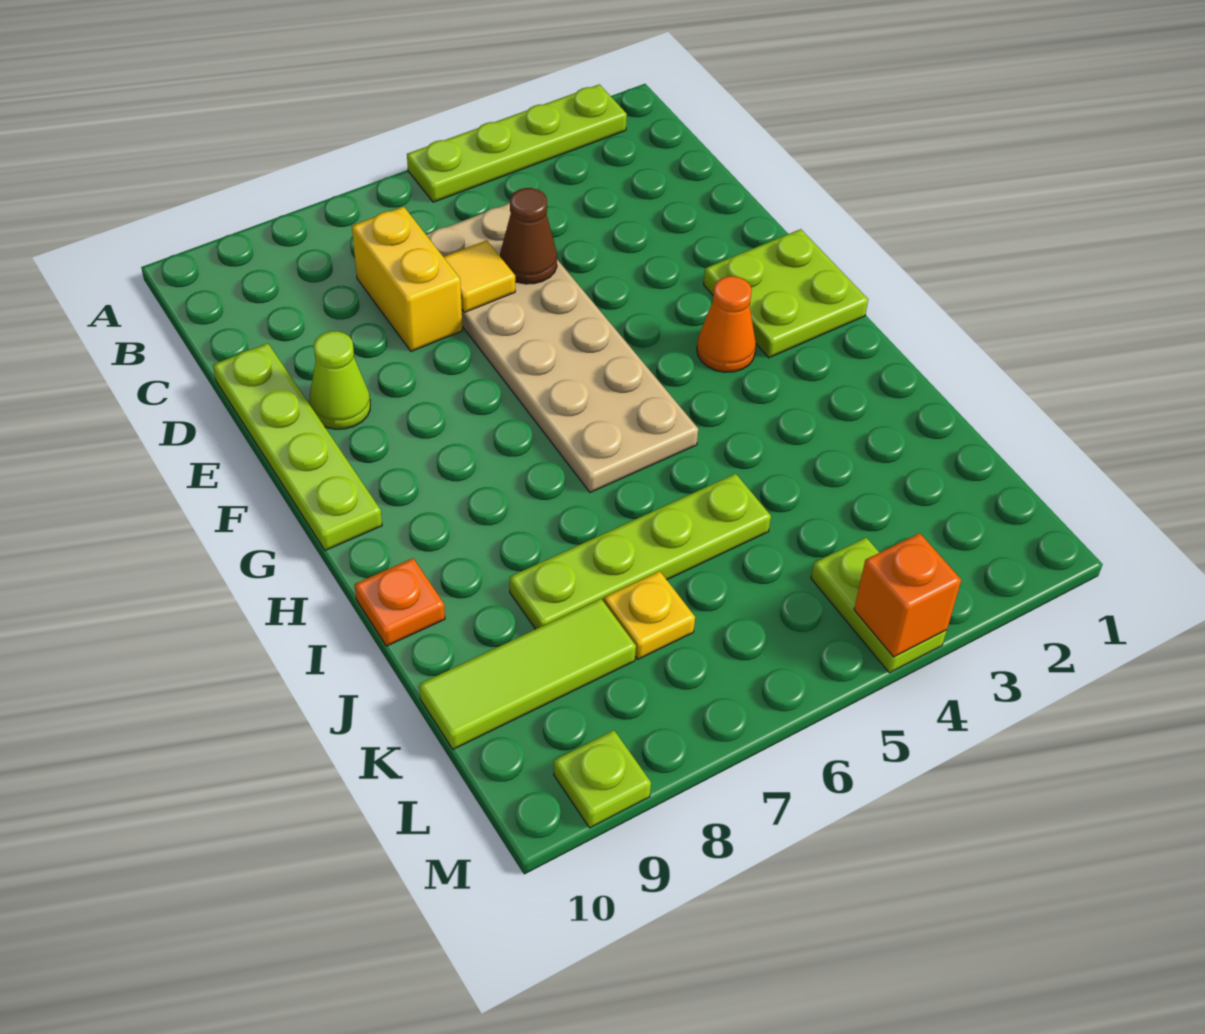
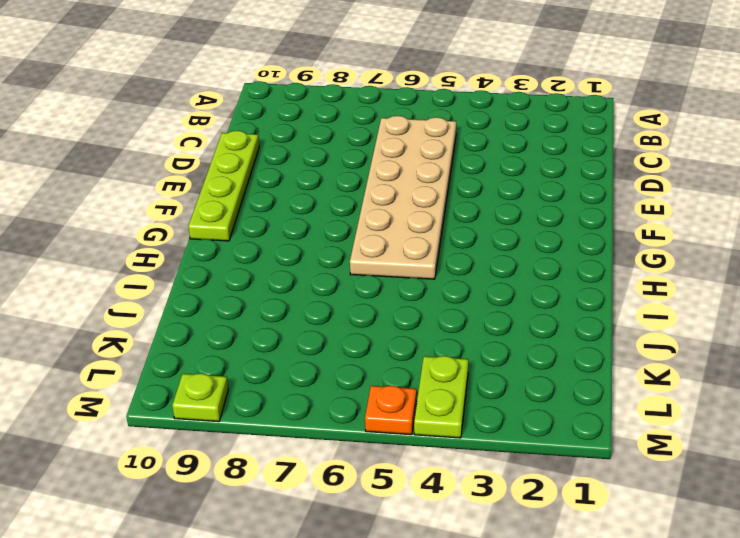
orange plate M5 level 1 -> orange plate I10 level 1
none -> lime plate A2:A5 level 1
none -> yellow brick C7:D7 level 1
none -> lime cone E9 level 1

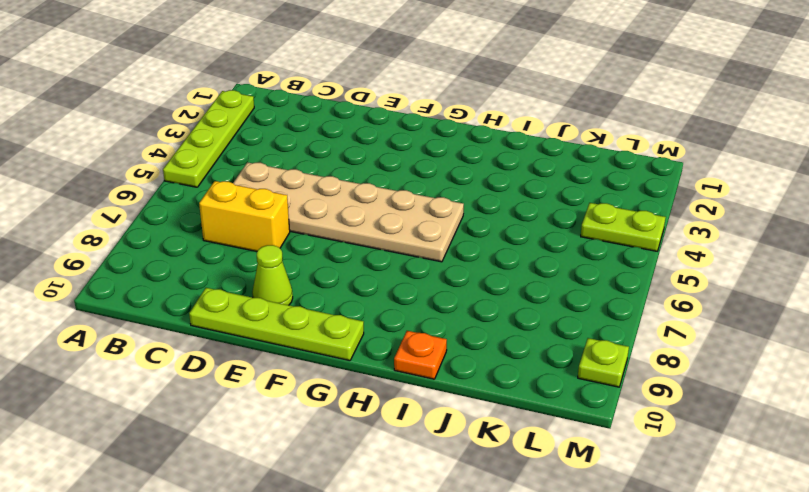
none -> lime plate F1:G2 level 1
none -> orange cone G3 level 1
none -> lime plate J5:J8 level 1

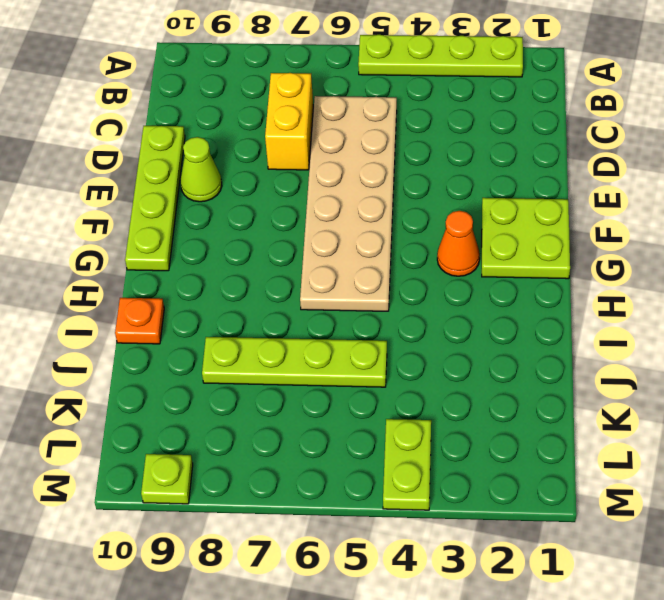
none -> yellow plate K7 level 1
none -> lime tile K8:K10 level 1
none -> brown cone D5 level 2

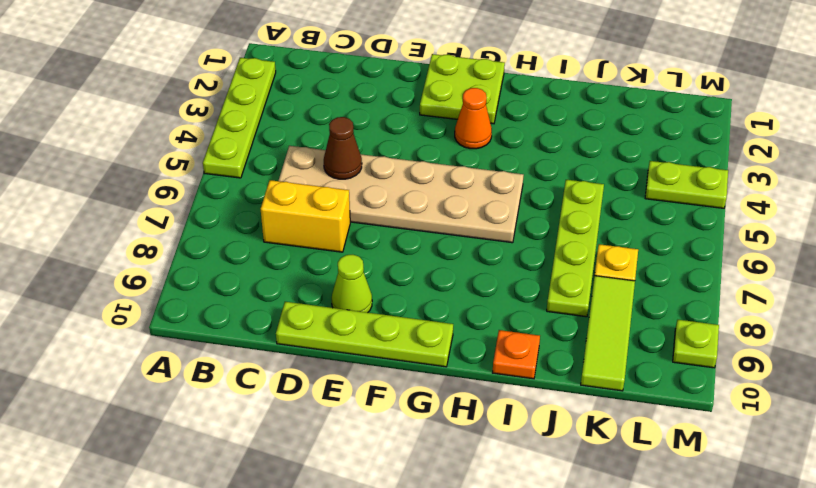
none -> yellow tile D6 level 2
none -> orange brick M4 level 2

